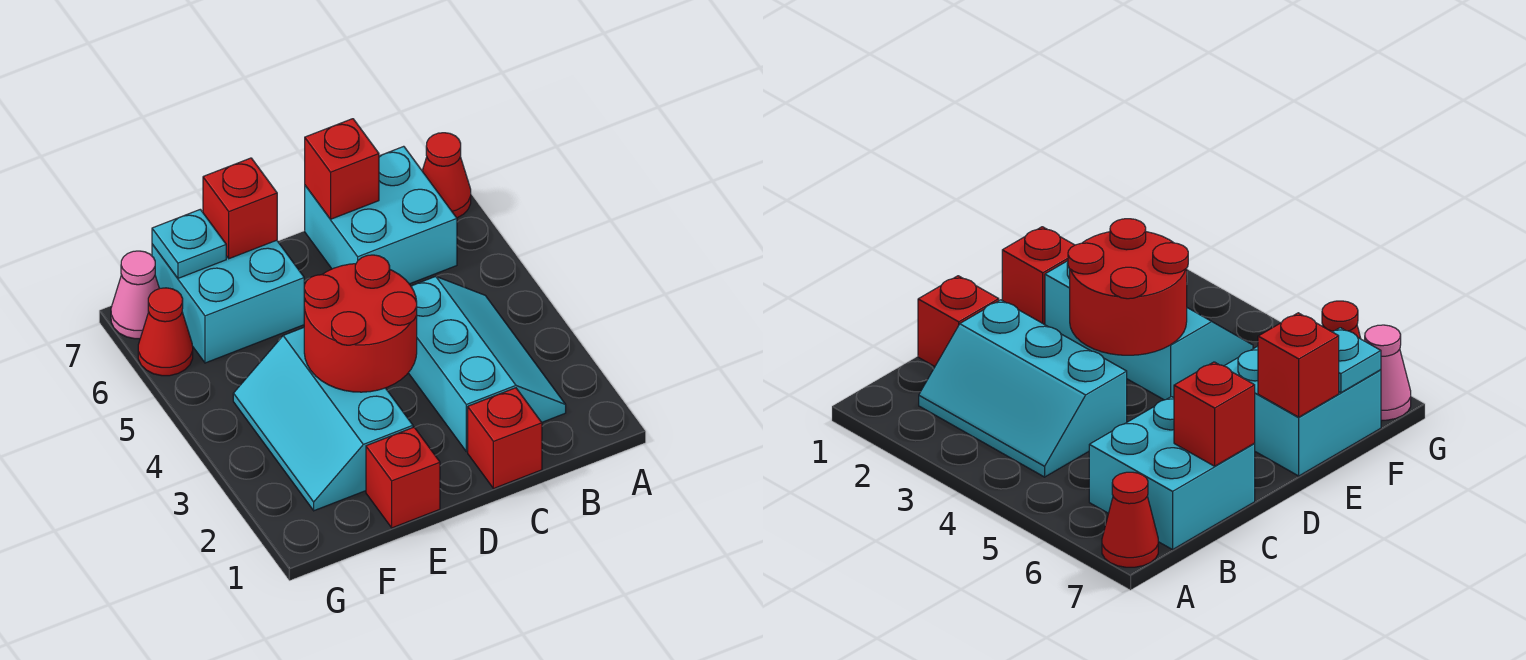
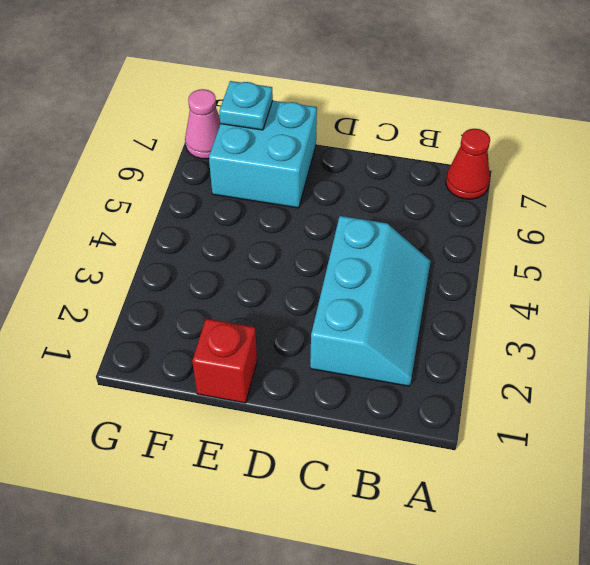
none -> cyan brick B6:C7 level 1
none -> red brick C1 level 1
none -> cyan slope E2:F4 level 1 top E

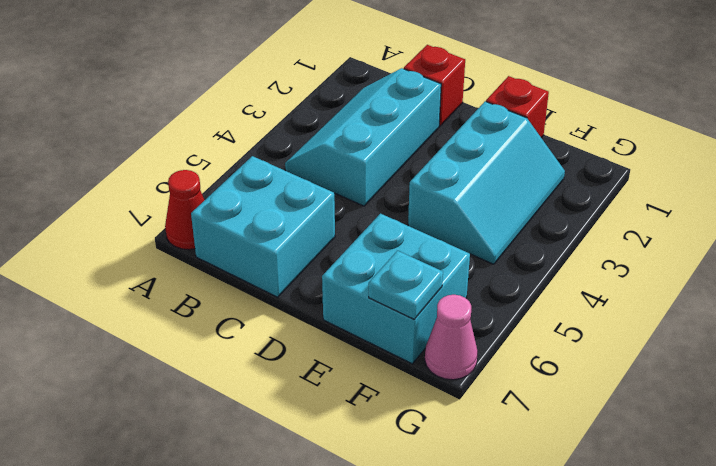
none -> red cone G6 level 1
none -> red brick C7 level 2
none -> red round brick D3:E4 level 2

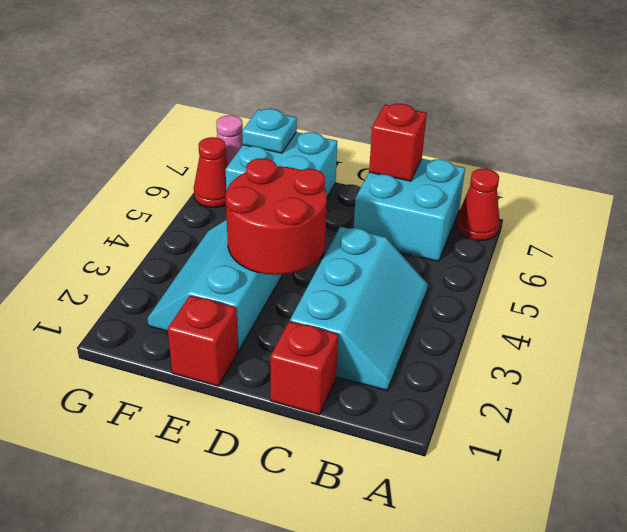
none -> red brick E7 level 2

